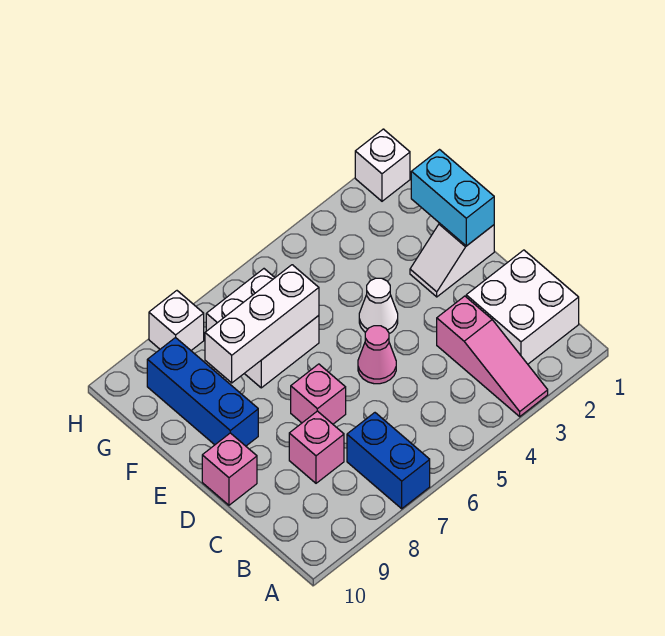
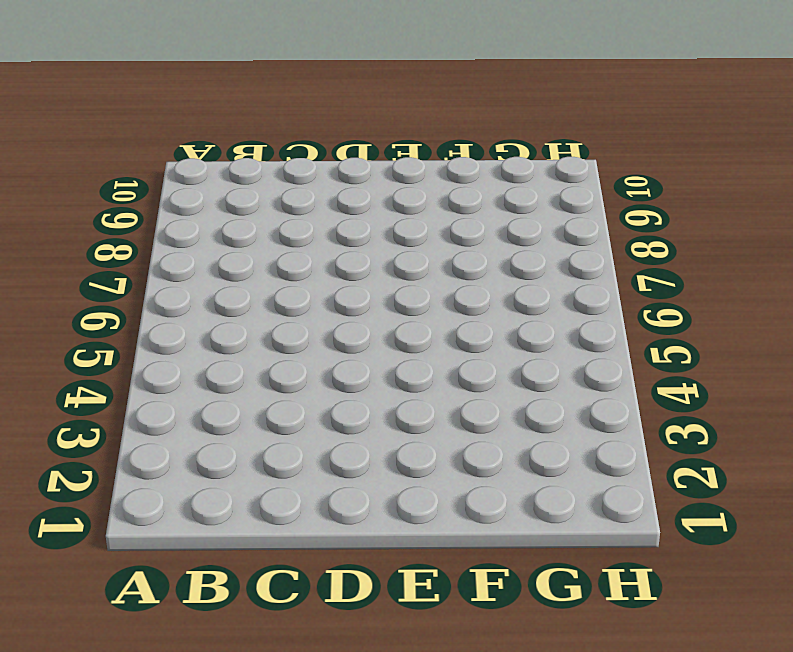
none -> pink slope A3:C3 level 1 top C
none -> blue brick A7:B7 level 1
none -> white brick B1:C2 level 1

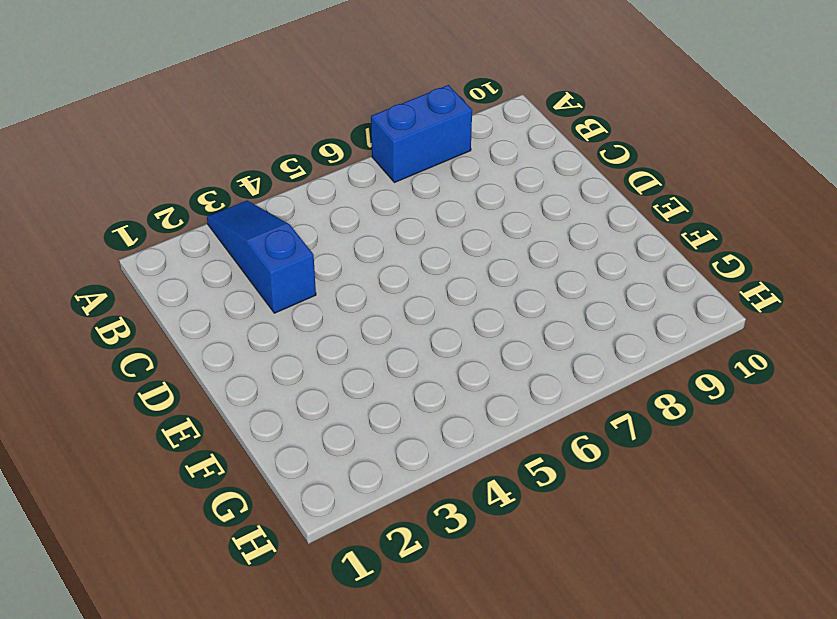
blue slope A3:C3 level 1 top C -> pink slope A3:C3 level 1 top C
blue brick A7:A8 level 1 -> blue brick A7:B7 level 1
none -> white brick B1:C2 level 1
none -> pink brick C8 level 1
none -> pink cone D5 level 1

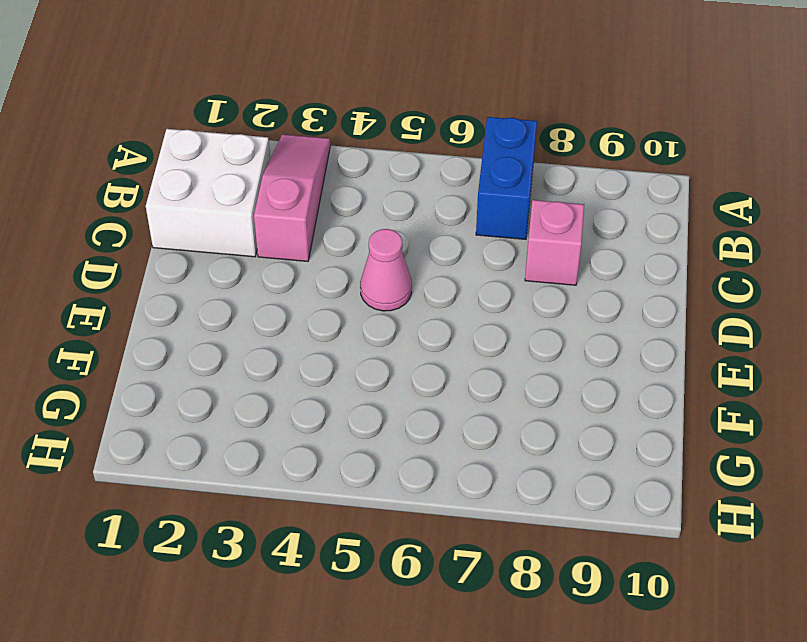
none -> pink brick D7 level 1
none -> pink brick D10 level 1
none -> white slope E1:E2 level 1 top 1

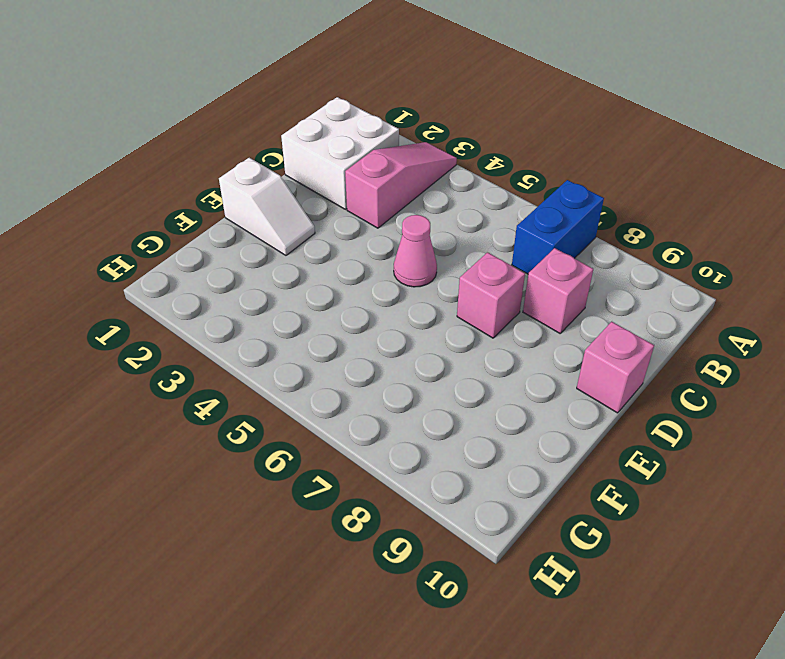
none -> white cone E4 level 1
none -> blue brick E9:G9 level 1
none -> white brick F6:G7 level 1

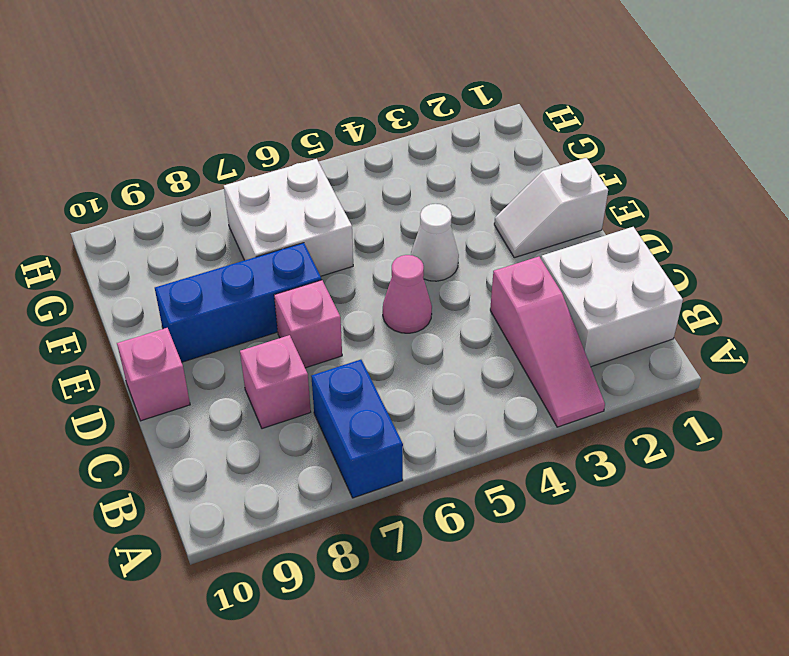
blue brick E7:E9 level 1 -> blue brick E9:G9 level 1
none -> white brick H1 level 1
none -> white brick H8 level 1
none -> cyan brick E1:F1 level 2

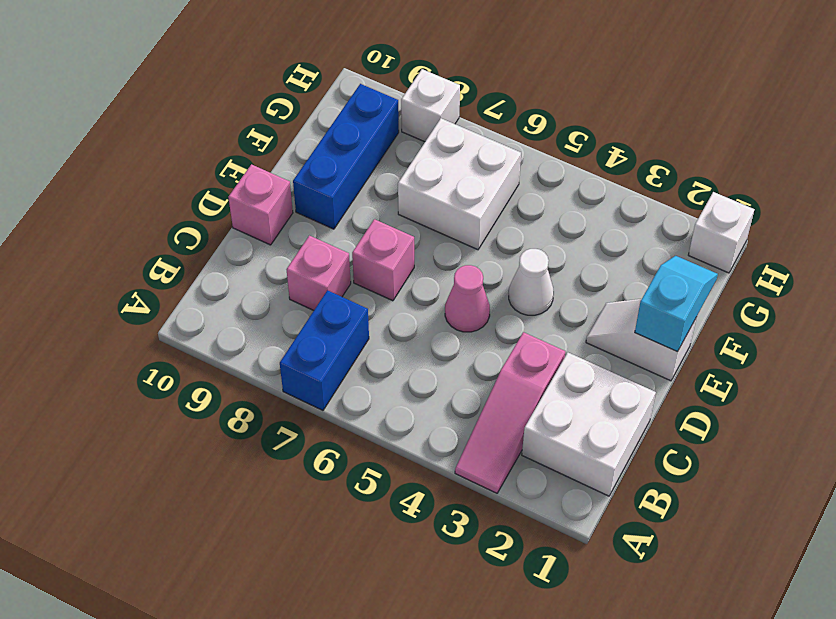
cyan slope E1:F1 level 2 top E -> cyan brick E1:F1 level 2
none -> white brick F6:F8 level 2

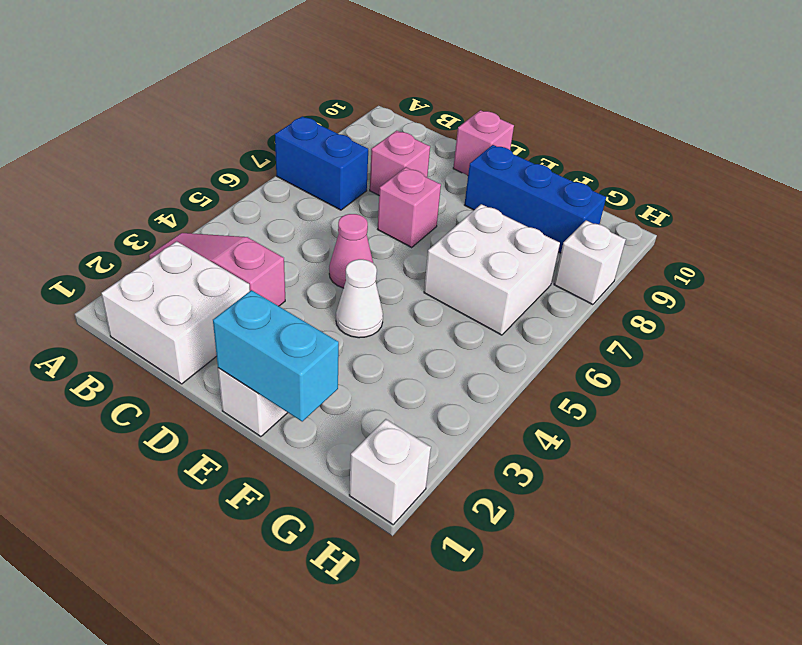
none -> white brick F6:F8 level 2

